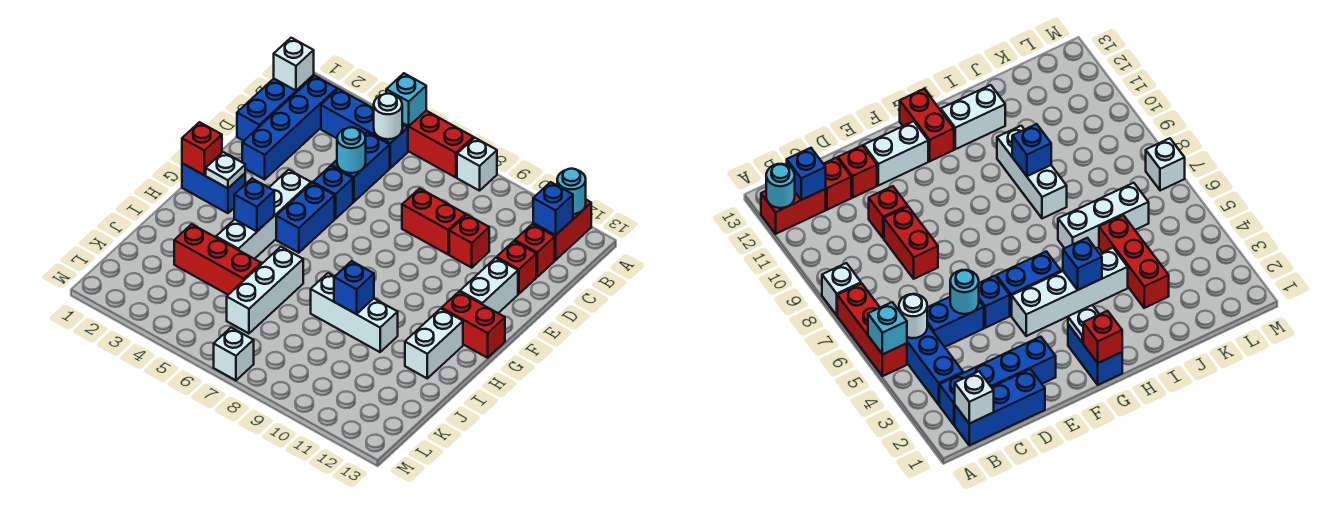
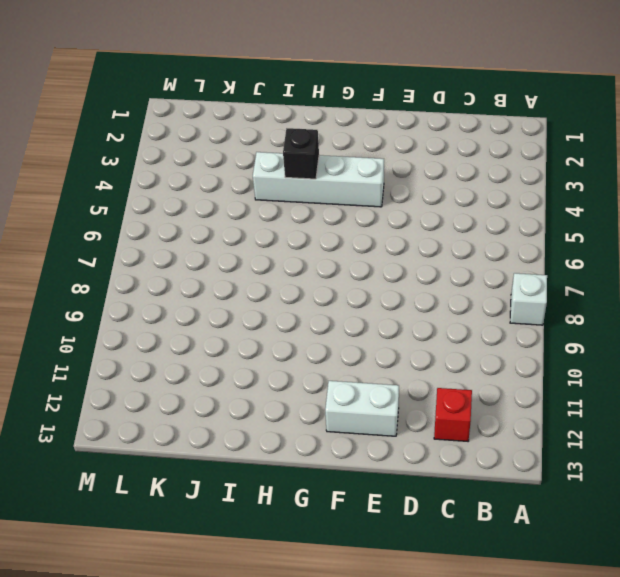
black brick H4 level 2 -> blue brick H4 level 2
none -> red brick A5:A7 level 1
none -> red brick A12:B12 level 1
none -> blue brick B1:D1 level 1
none -> blue brick B2:E2 level 1

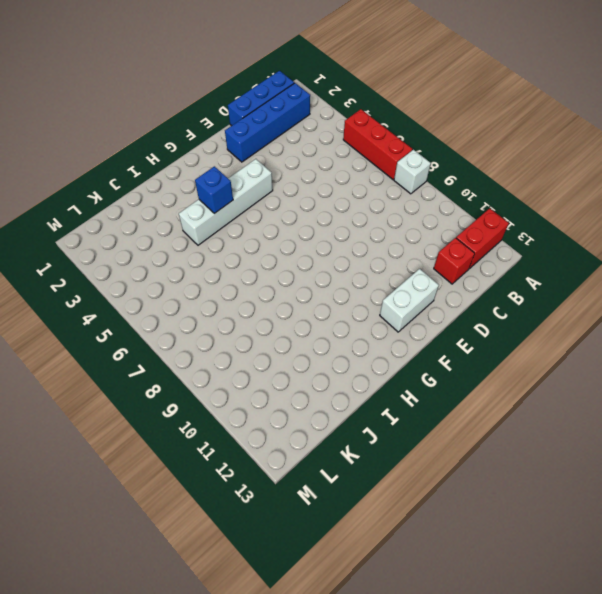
none -> blue brick B3:B5 level 1
none -> blue brick C5:D5 level 1
none -> red brick D8:D9 level 1
none -> red brick D10 level 1

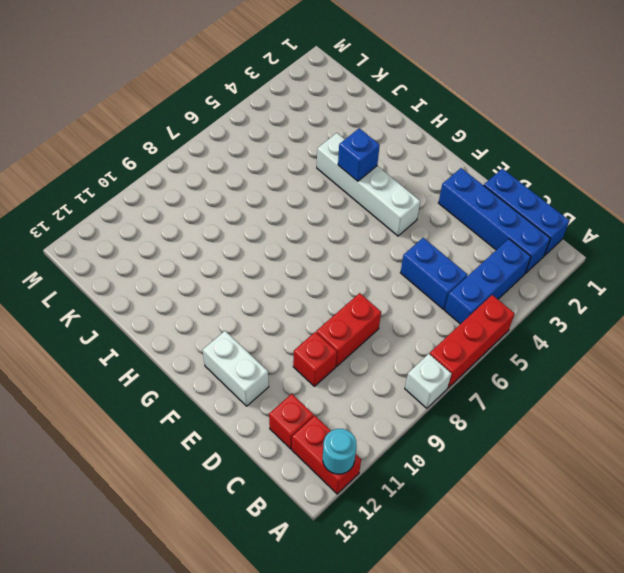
none -> red brick D12 level 1
none -> blue brick E5 level 1
none -> blue brick F5:G5 level 1
none -> blue brick G1:G2 level 1

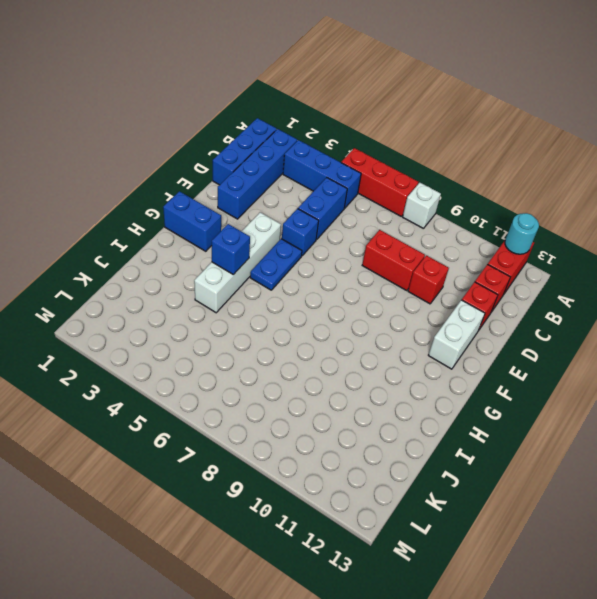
blue plate F5:G5 level 1 -> blue brick F5:G5 level 1
none -> red brick G12:G13 level 1
none -> white brick H12:I12 level 1
none -> white brick I6:K6 level 1
none -> white brick I8:I10 level 1

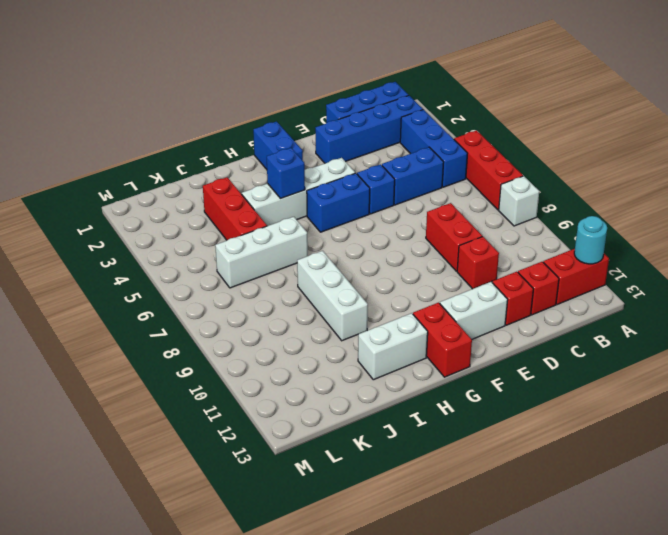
none -> white brick M7 level 1
none -> cyan brick A5 level 2
none -> white brick B1 level 2
none -> white round brick B5 level 2

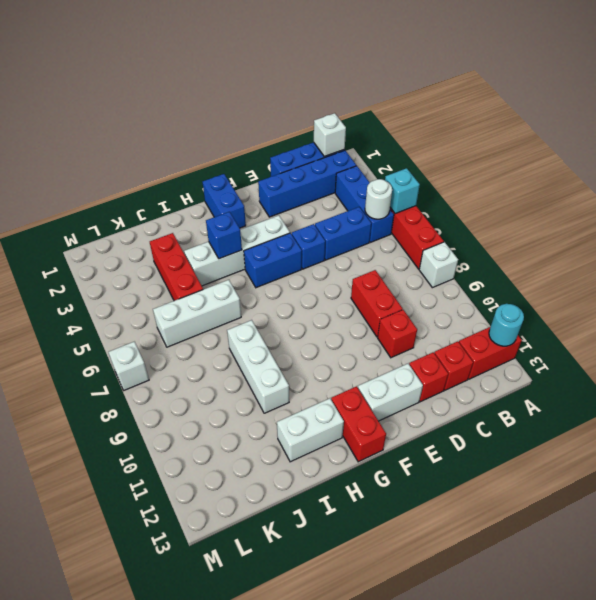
none -> blue brick B12 level 2
none -> cyan round brick D5 level 2
none -> red brick G1 level 2
none -> white plate G2 level 2

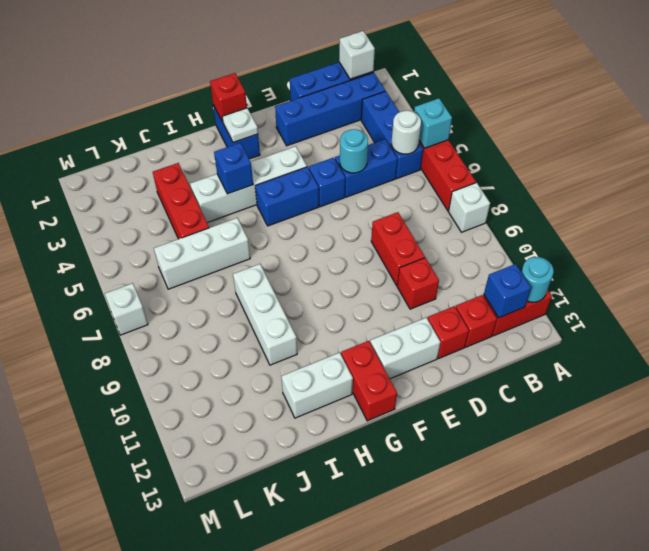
none -> blue brick I9 level 2

